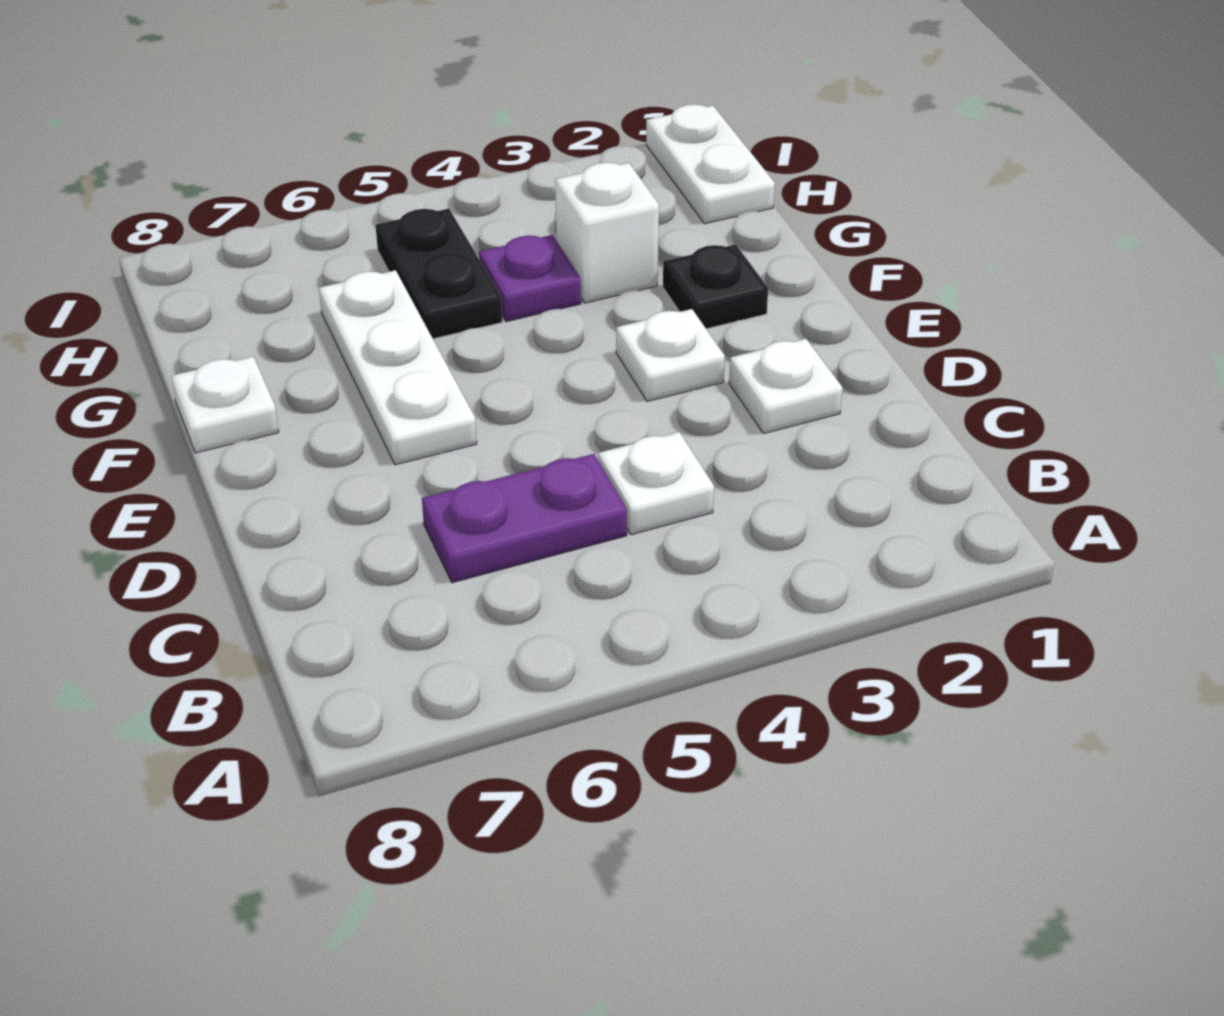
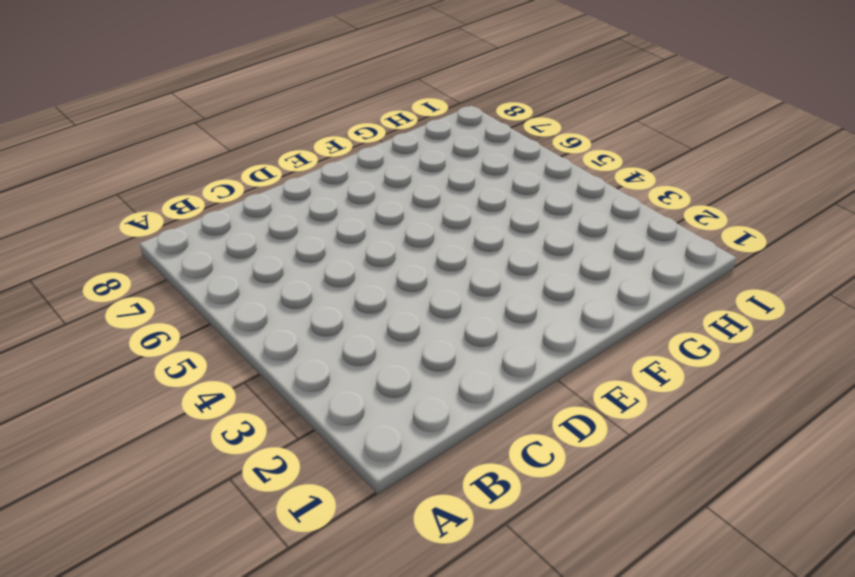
none -> white plate C4 level 1
none -> purple plate C5:C6 level 1

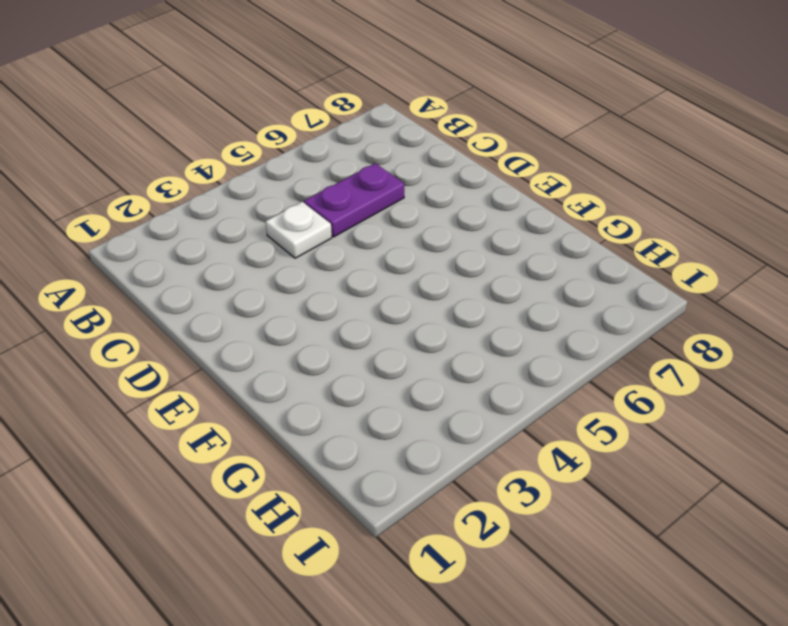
none -> white plate D2 level 1
none -> white plate E3 level 1

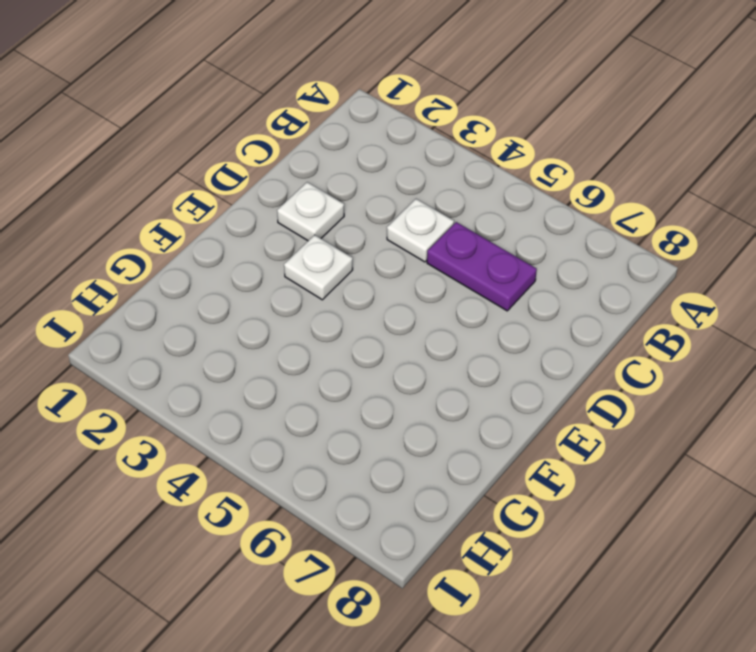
none -> white plate E6:G6 level 1
none -> black plate F2 level 1

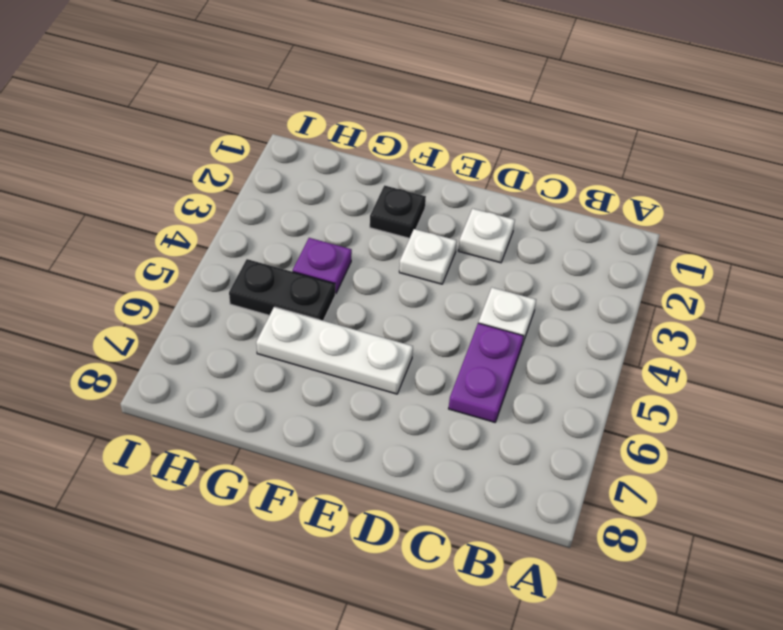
none -> white plate F8 level 1
none -> white brick G3 level 1

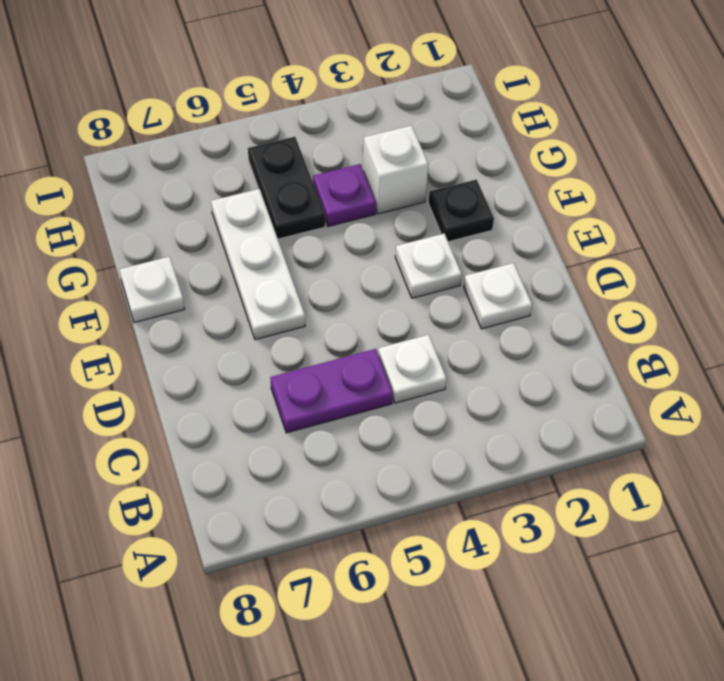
none -> white plate H1:I1 level 1

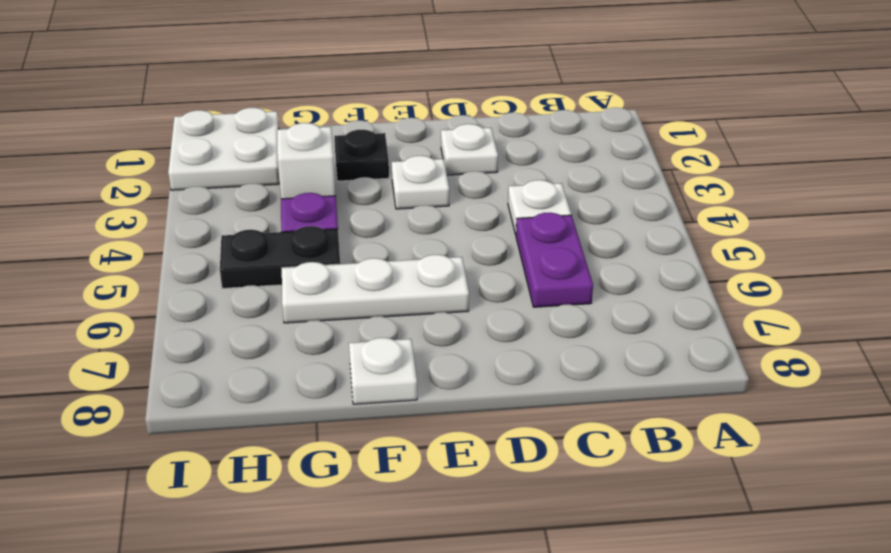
white plate H1:I2 level 1 -> white plate H1:I1 level 1

